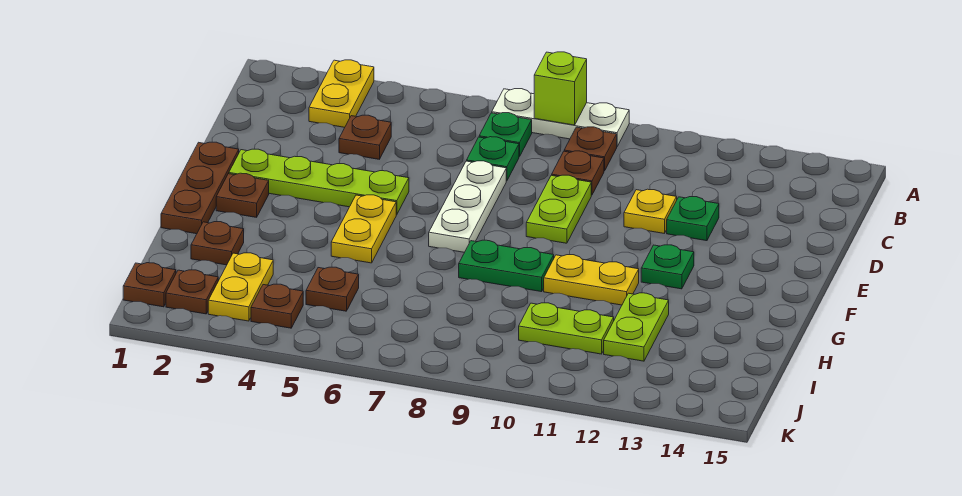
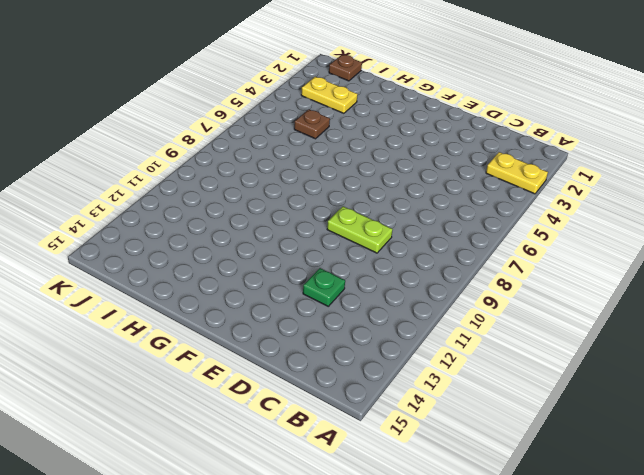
none -> white plate A7:A9 level 1
none -> green plate B7 level 1
none -> brown plate B9 level 1

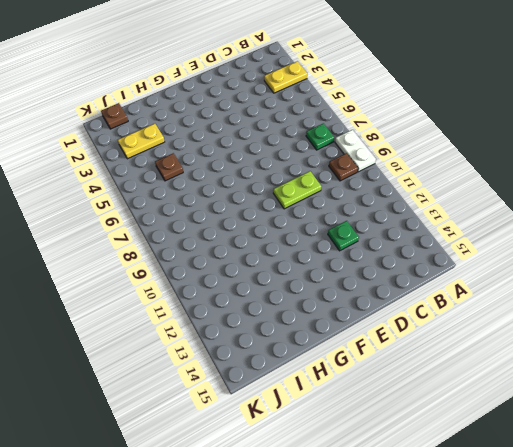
white plate A8:A9 level 1 -> white plate A7:A9 level 1
none -> brown plate C4 level 1
none -> green plate C7 level 1
none -> brown plate C9 level 1

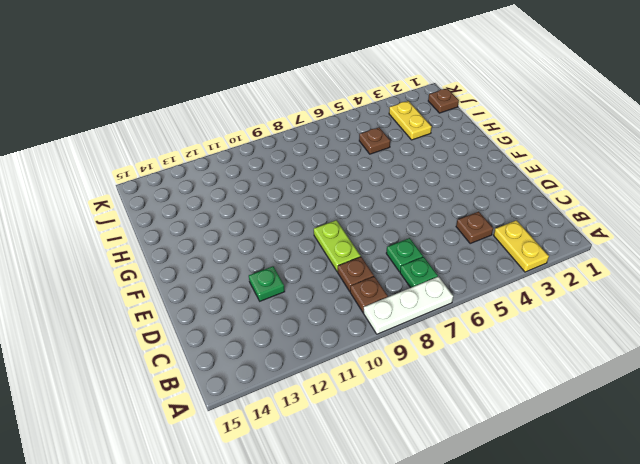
none -> white plate D7:F7 level 1
none -> yellow plate D11 level 1
none -> brown plate E1:G1 level 1

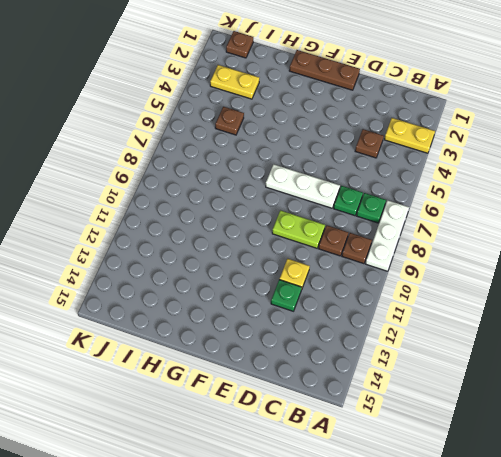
none -> lime plate E2:E5 level 1
none -> brown plate F2 level 1
none -> yellow plate F5:G5 level 1

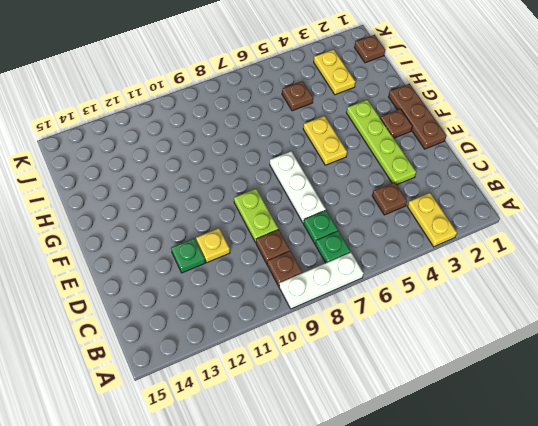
lime plate D3:G3 level 1 -> lime plate E2:E5 level 1
none -> green plate F12 level 1
none -> green plate G8:G9 level 1
none -> yellow plate G10:G11 level 1

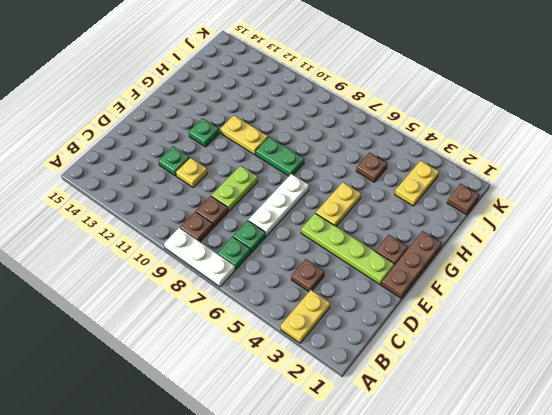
none -> brown plate H2 level 1
none -> lime plate H12:I12 level 1
none -> lime plate I10:I11 level 1

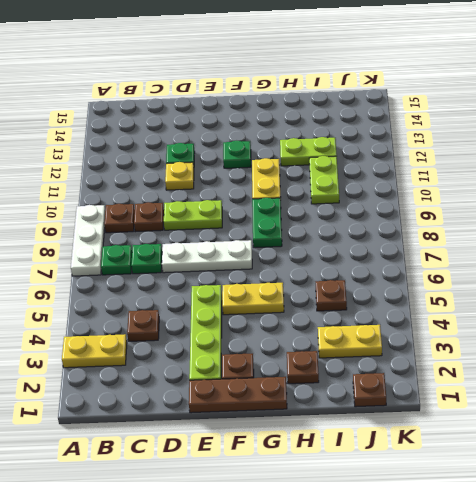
none -> brown plate J2 level 1
none -> brown plate J4 level 1
none -> lime brick A8 level 2

